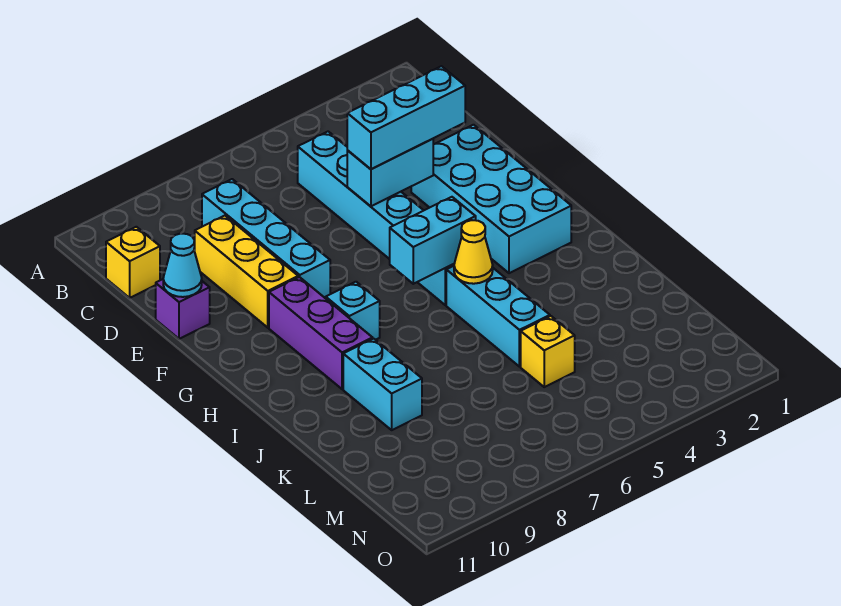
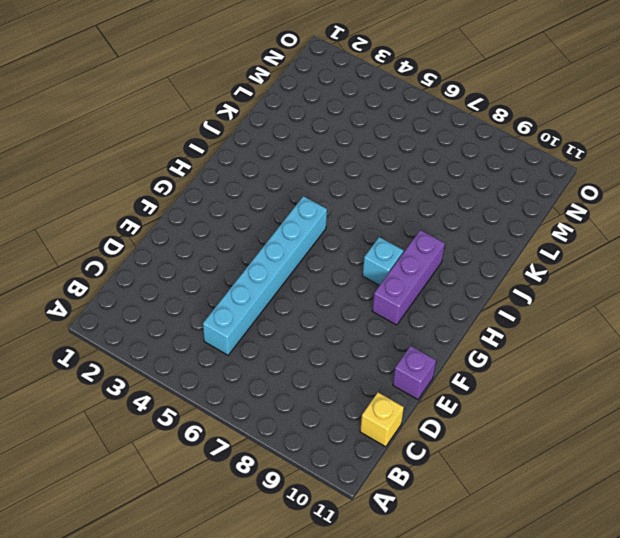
none -> cyan brick C8:F8 level 1
none -> yellow brick D9:F9 level 1
none -> cyan brick E2:H3 level 1

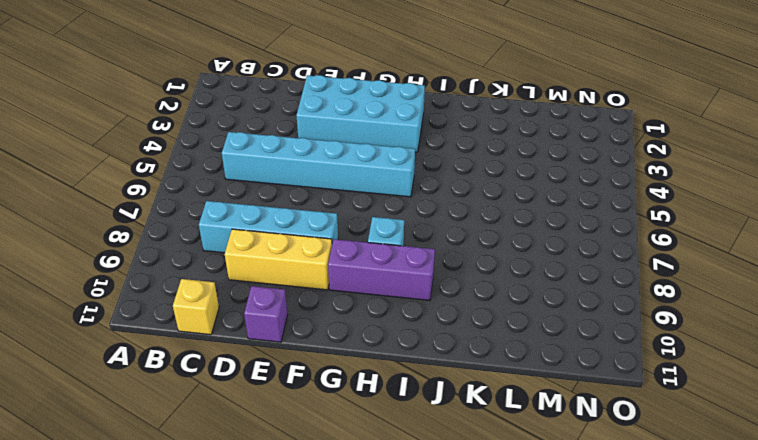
none -> cyan brick I5:K5 level 1
none -> cyan brick J9:K9 level 1
none -> yellow brick L5 level 1

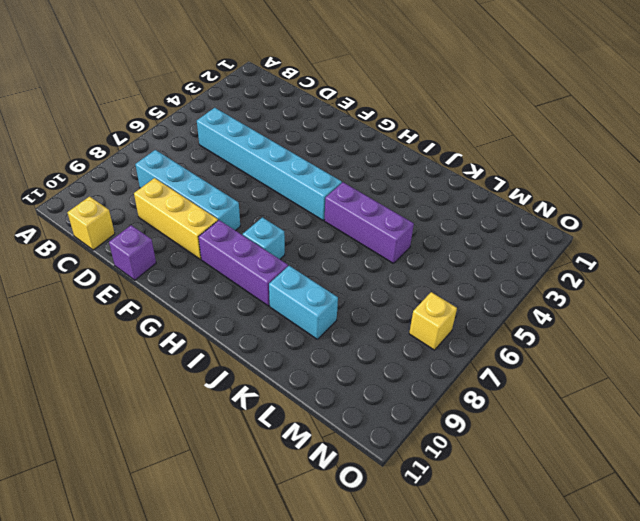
purple brick I5:K5 level 1 -> cyan brick I5:K5 level 1
yellow brick N7 level 1 -> yellow brick L5 level 1
none -> cyan brick E2:H3 level 1
none -> cyan brick E4:E5 level 2
none -> cyan cone E11 level 2

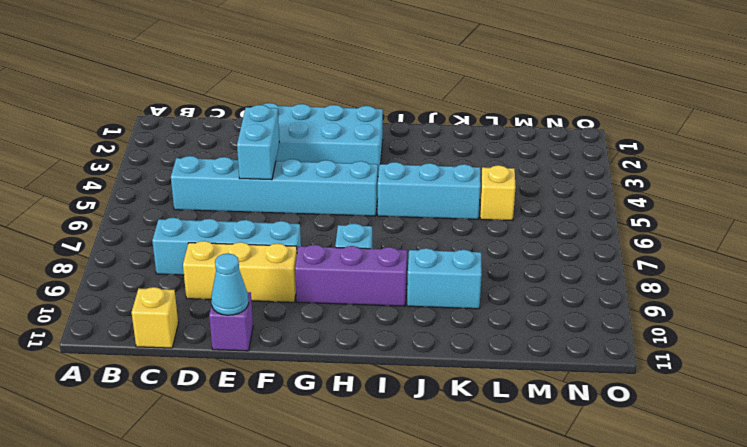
none -> cyan brick H5:H6 level 2
none -> yellow cone I5 level 2
none -> cyan brick E3:E5 level 3

